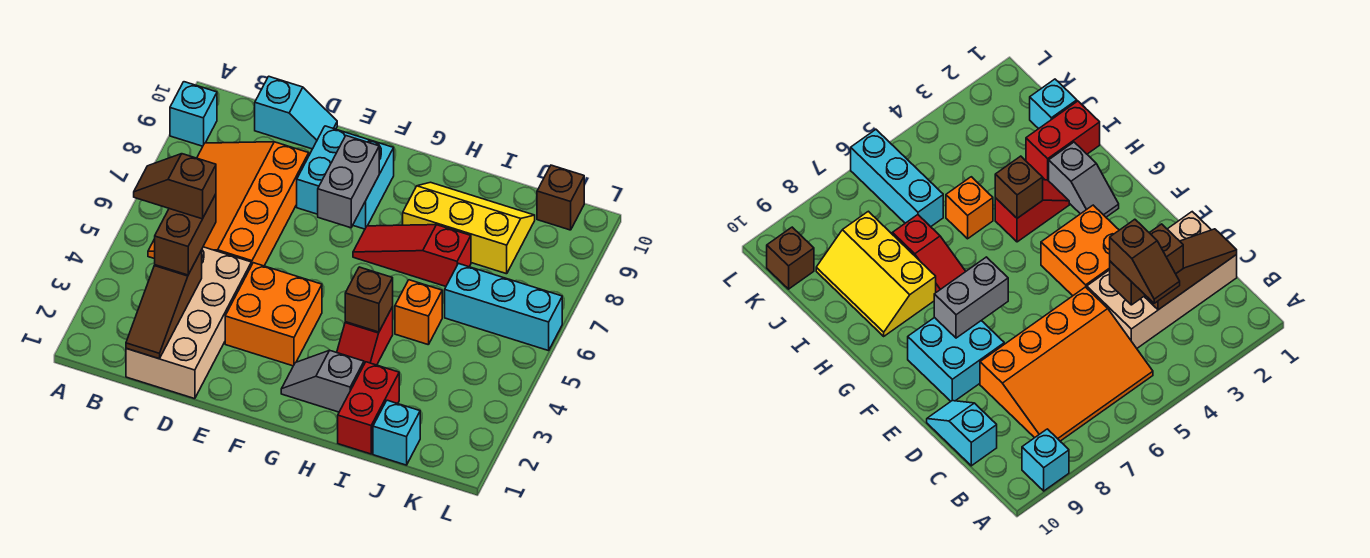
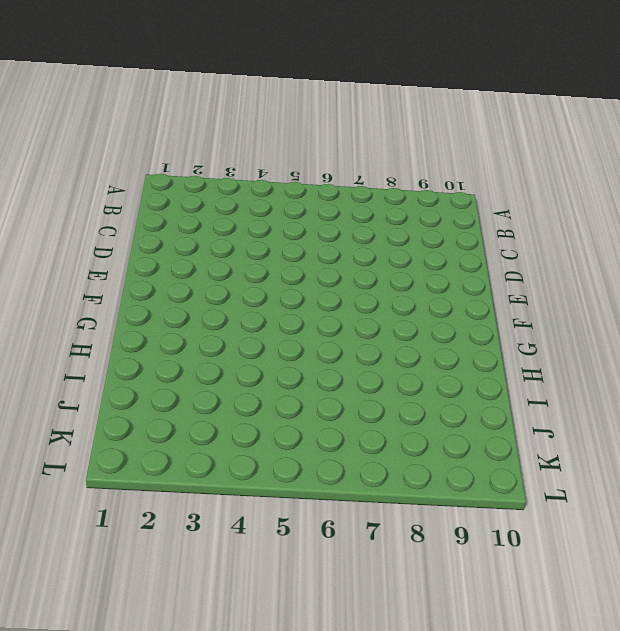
none -> cyan brick A9 level 1
none -> orange slope B5:D8 level 1 top D
none -> tan brick C1:D4 level 1

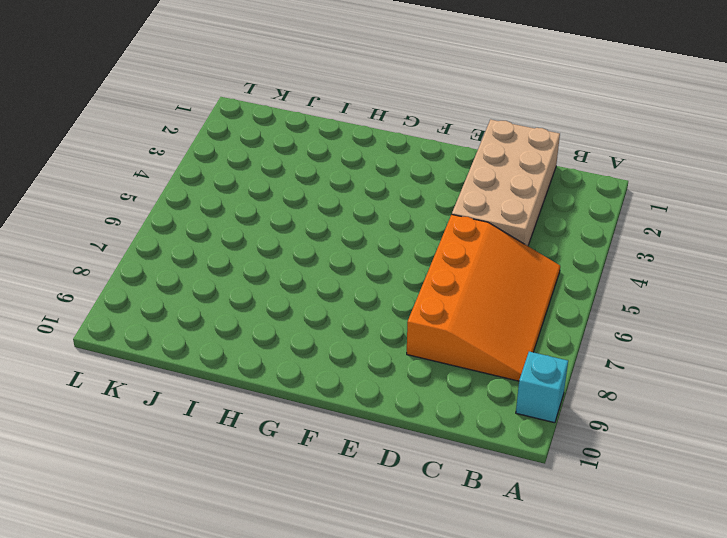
none -> cyan slope C10:D10 level 1 top C
none -> orange brick E3:F4 level 1
none -> cyan brick E8:F9 level 1

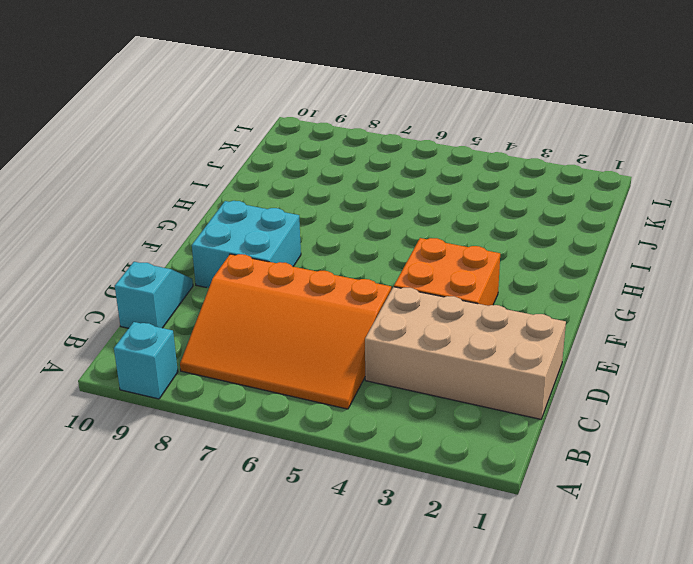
none -> grey slope G2:H2 level 1 top H
none -> red slope G7:I7 level 1 top I
none -> red slope H3:H4 level 1 top 4

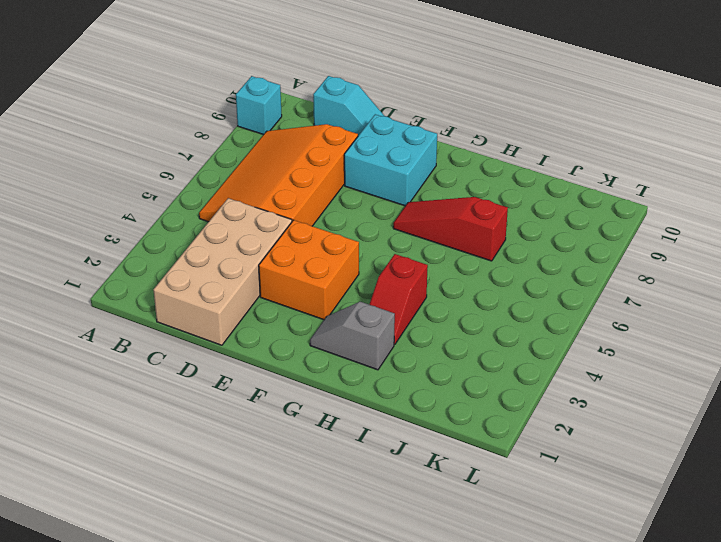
none -> yellow slope H8:J9 level 1 top 8
none -> red brick I1:I2 level 1
none -> orange brick I5 level 1

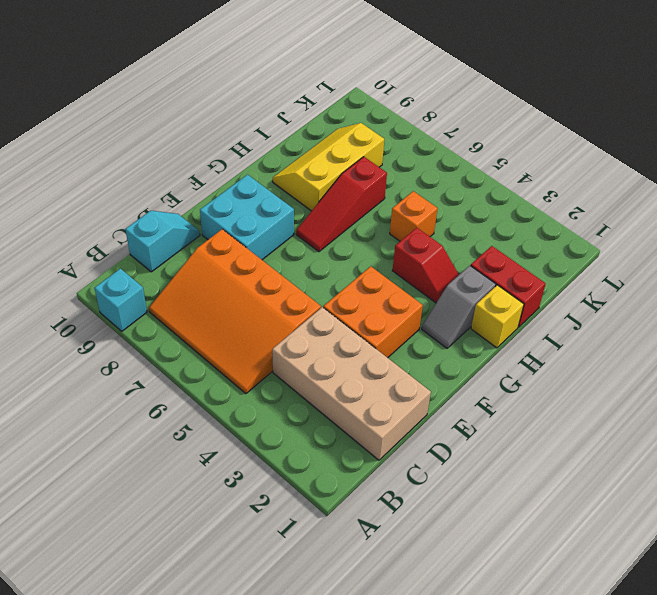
yellow brick H1 level 1 -> none
none -> cyan brick J1 level 1
none -> cyan brick J6:L6 level 1
none -> brown brick K10 level 1

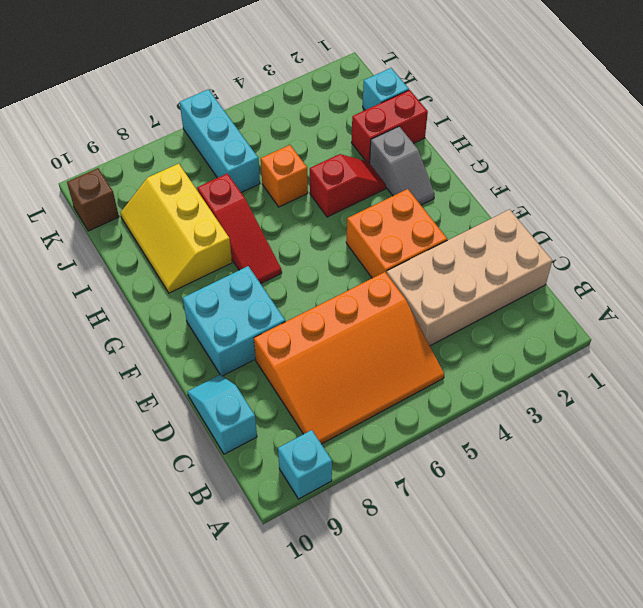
none -> brown slope C1:C3 level 2 top 3
none -> grey brick F7:F8 level 2
none -> brown brick H4 level 2

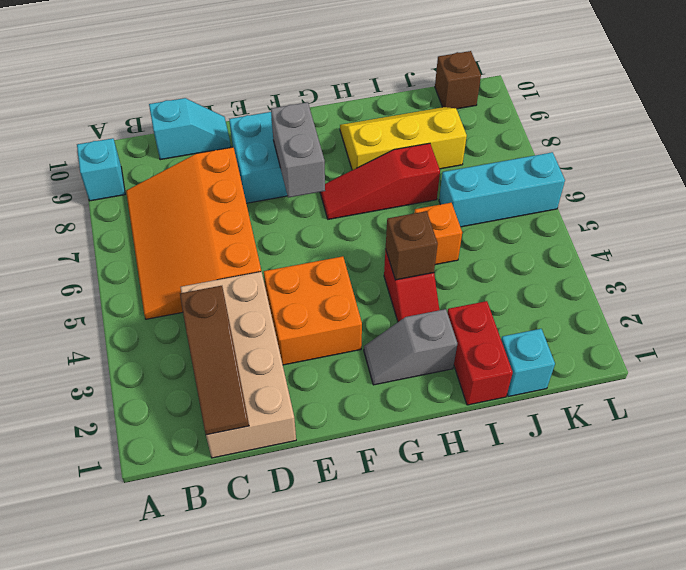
none -> brown brick C3:C4 level 3
none -> brown slope B4:C4 level 4 top C

